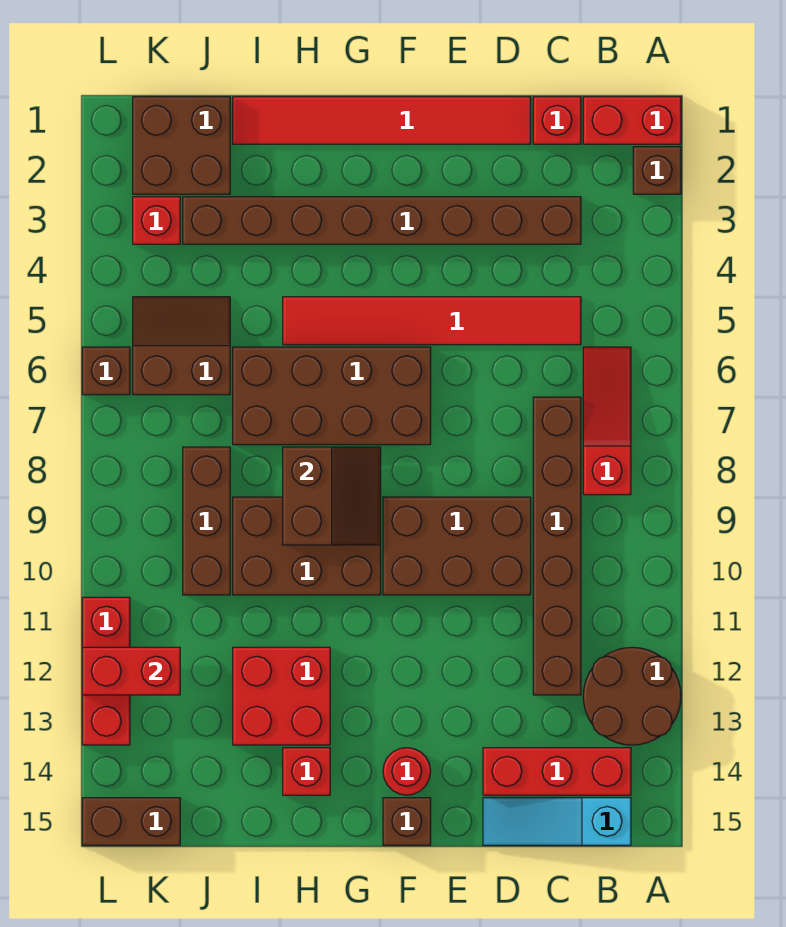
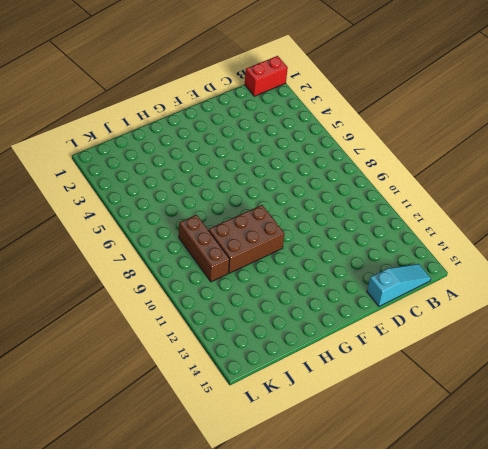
cyan slope B15:D15 level 1 top D -> cyan slope B15:D15 level 1 top B
none -> brown brick A2 level 1
none -> brown round brick A12:B13 level 1
none -> red slope B6:B8 level 1 top 8

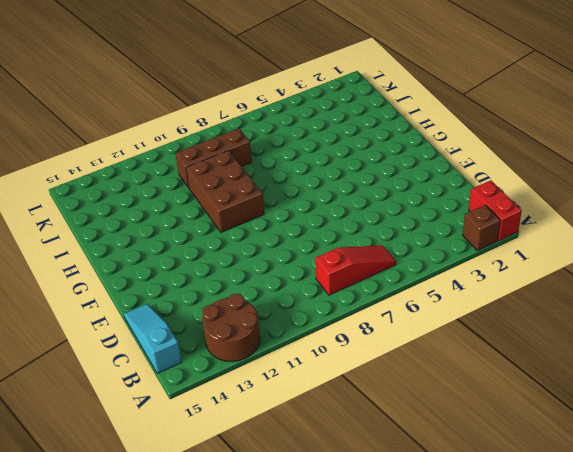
none -> red brick B14:D14 level 1
none -> red brick C1 level 1
none -> brown brick C3:J3 level 1

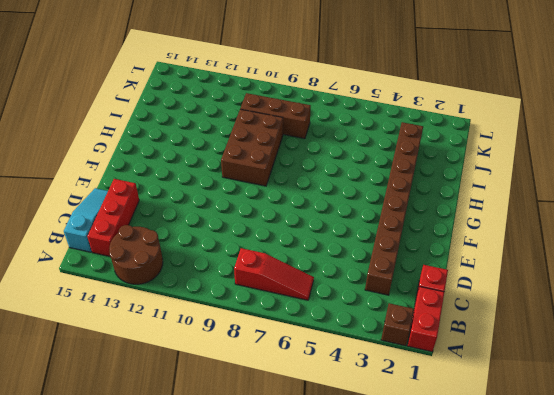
none -> red tile C5:H5 level 1
none -> brown brick C7:C12 level 1
none -> red tile D1:I1 level 1

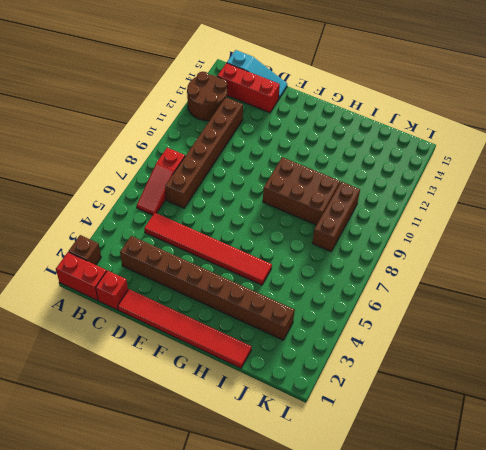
none -> brown brick D9:F10 level 1
none -> brown brick F6:I7 level 1
none -> red round brick F14 level 1

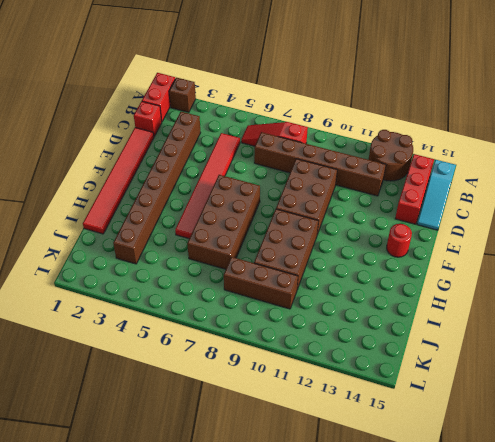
none -> brown brick F15 level 1
none -> red brick H12:I13 level 1
none -> red brick H14 level 1

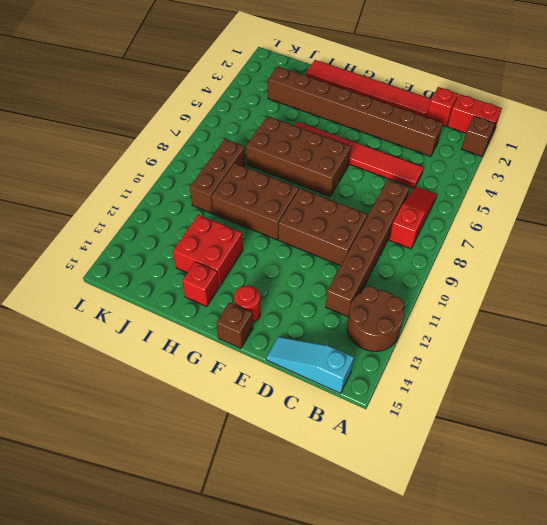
none -> red brick B14:D14 level 1
none -> brown brick J1:K2 level 1
none -> brown slope J5:K6 level 1 top 6

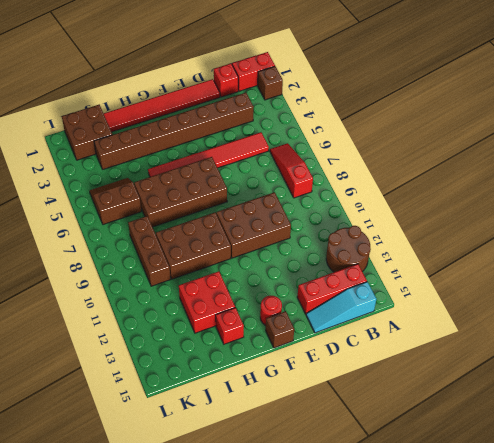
none -> brown brick C7:C12 level 1
none -> red brick K3 level 1
none -> brown brick K15:L15 level 1

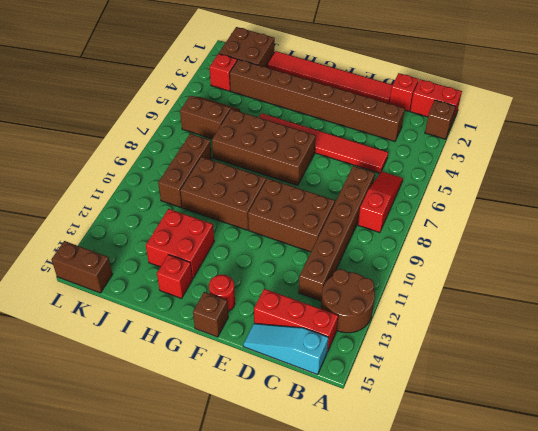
none -> brown brick L6 level 1
none -> red brick L11:L13 level 1
none -> brown slope G8:H9 level 2 top H

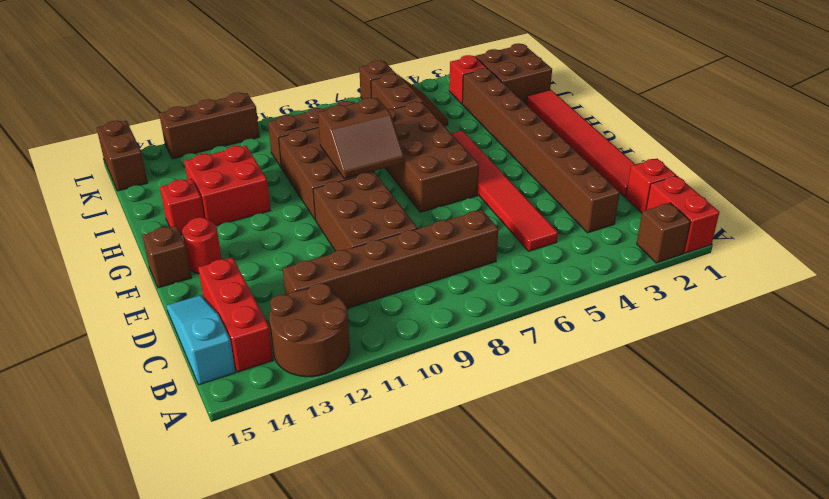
brown brick L11:L13 level 1 -> red brick L11:L13 level 1
none -> red slope B6:B8 level 1 top 8
none -> red brick K12:L12 level 2

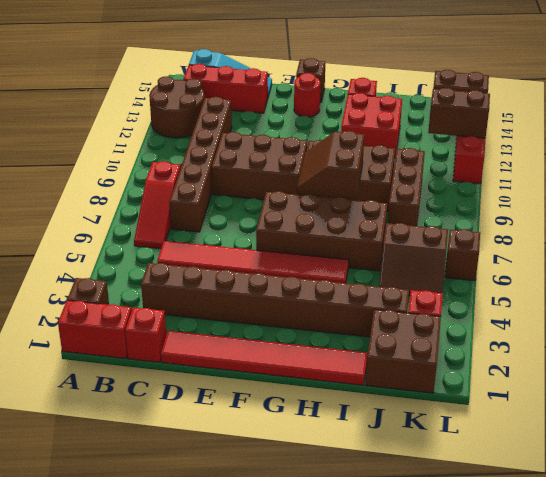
brown brick K12:L12 level 2 -> red brick K12:L12 level 2

